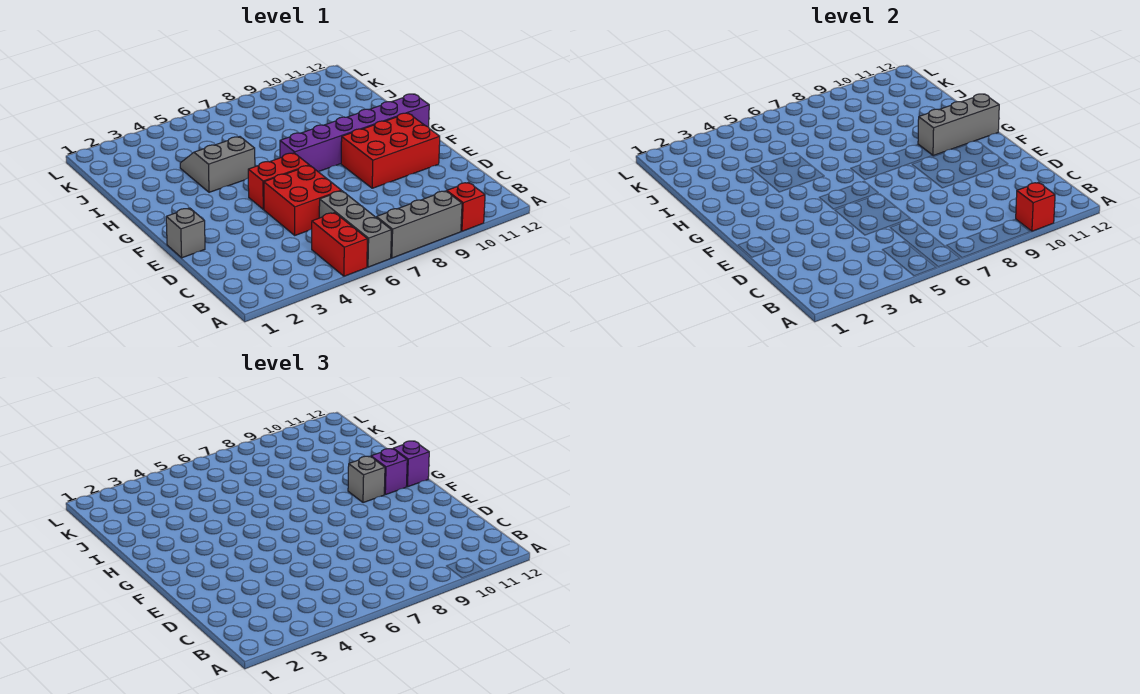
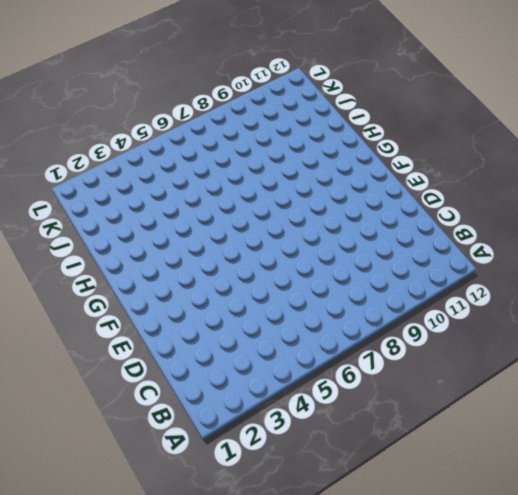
none -> red brick A5:B5 level 1
none -> grey brick A6:C6 level 1
none -> grey brick A7:A9 level 1

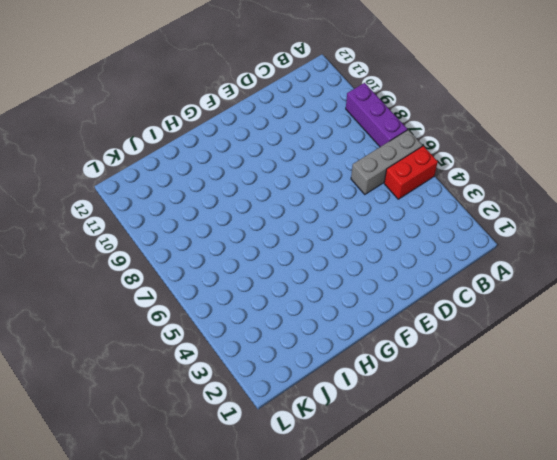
purple brick A7:A9 level 1 -> grey brick A7:A9 level 1
none -> red brick A10 level 1
none -> red brick D5:E6 level 1
none -> grey brick E1 level 1

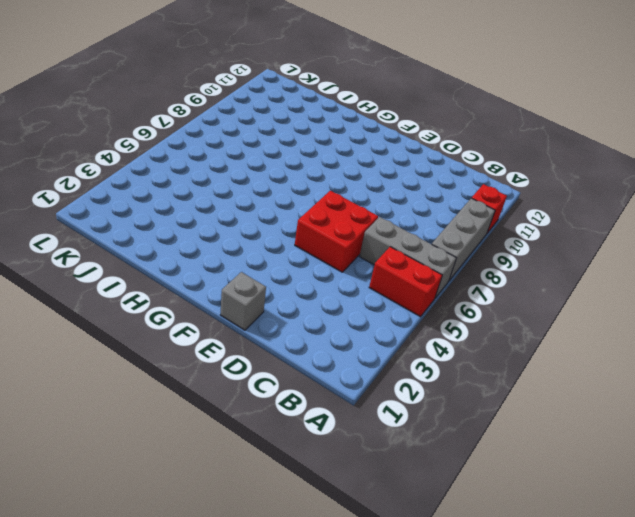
none -> red brick E9:F11 level 1
none -> red brick F5:F6 level 1
none -> purple brick G7:G12 level 1

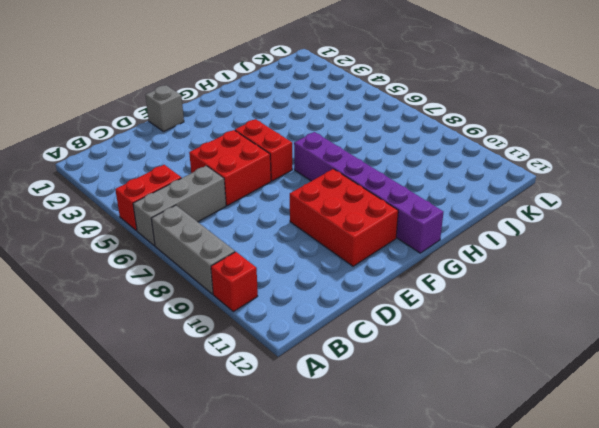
none -> grey slope H4:I5 level 1 top H
none -> red brick A10 level 2
none -> grey brick G10:G12 level 2

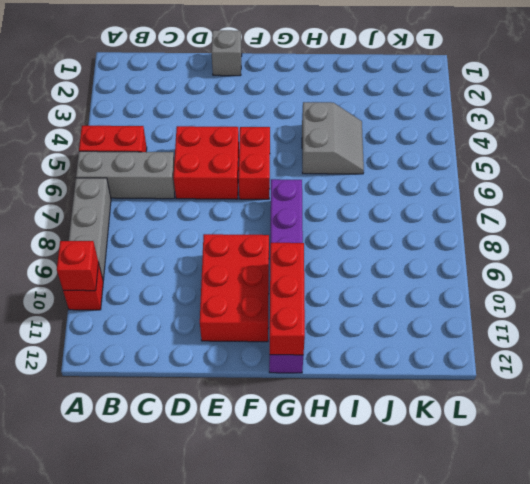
red brick G10:G12 level 2 -> grey brick G10:G12 level 2
none -> grey brick G10 level 3
none -> purple brick G11 level 3
none -> purple brick G12 level 3

